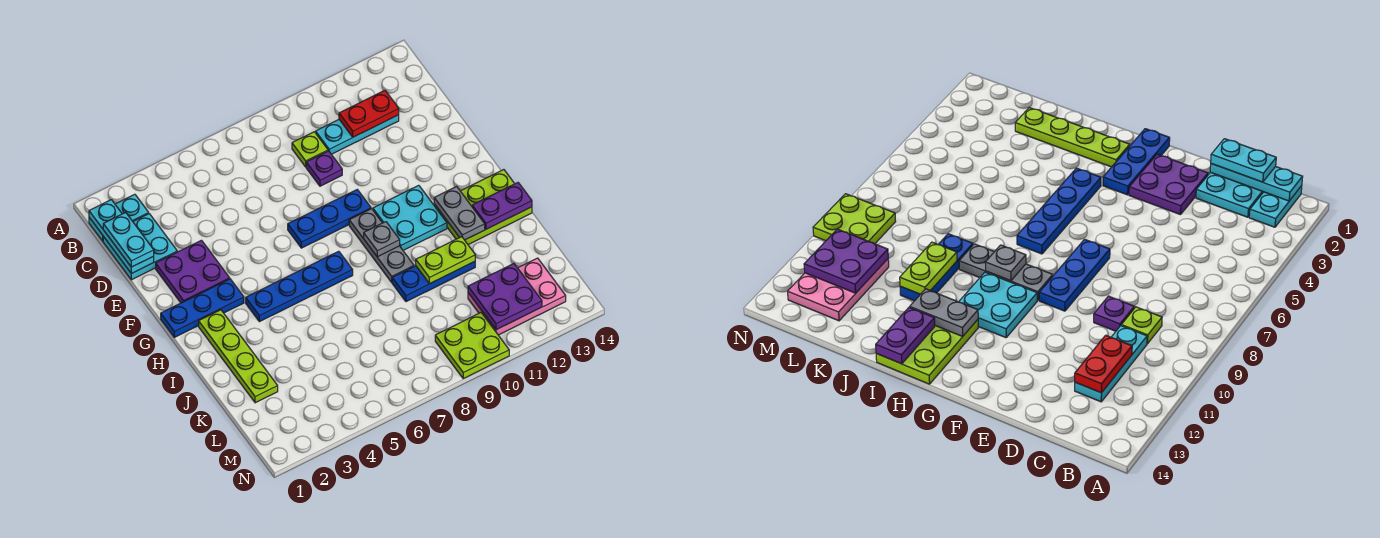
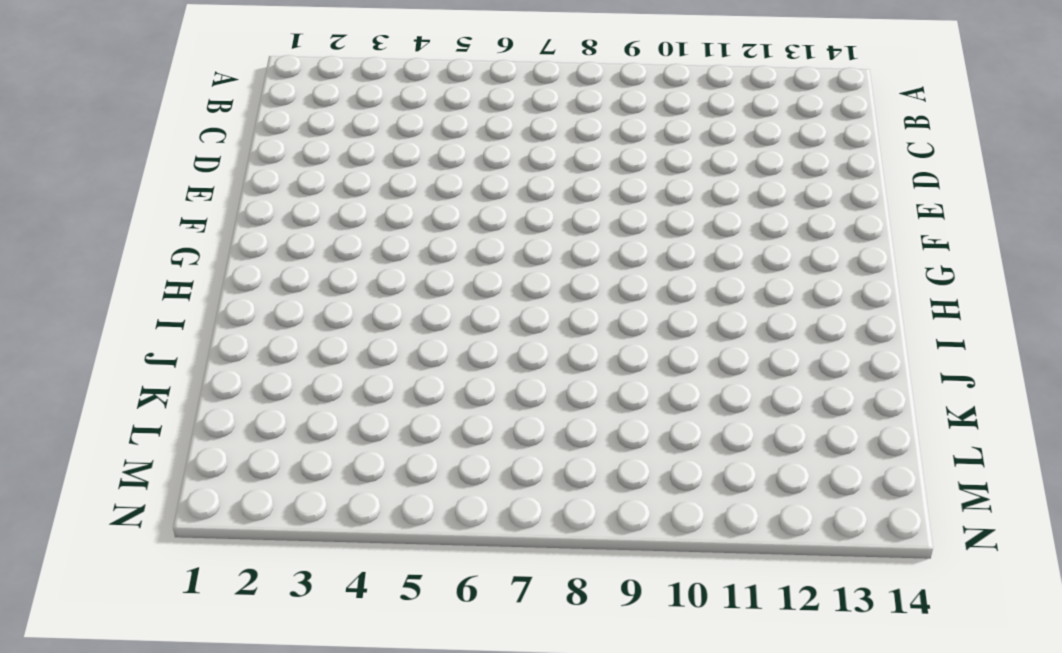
none -> cyan plate B1:B2 level 1
none -> cyan plate C1:D2 level 1
none -> lime plate C9 level 1

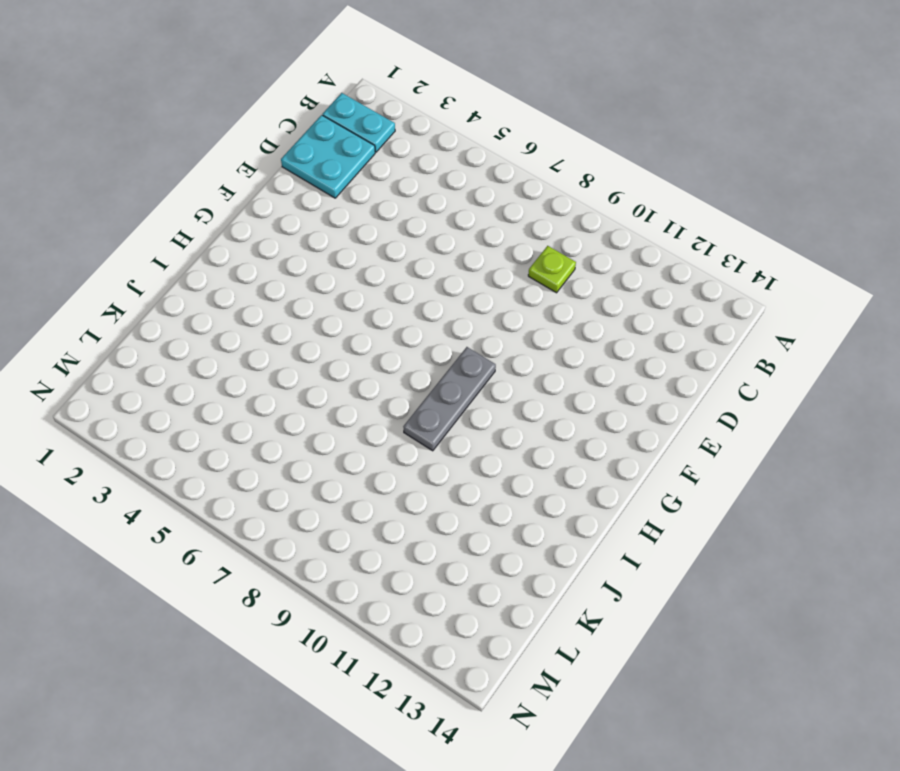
none -> cyan plate C10:C12 level 1
none -> purple plate D9 level 1
none -> purple plate E2:F3 level 1

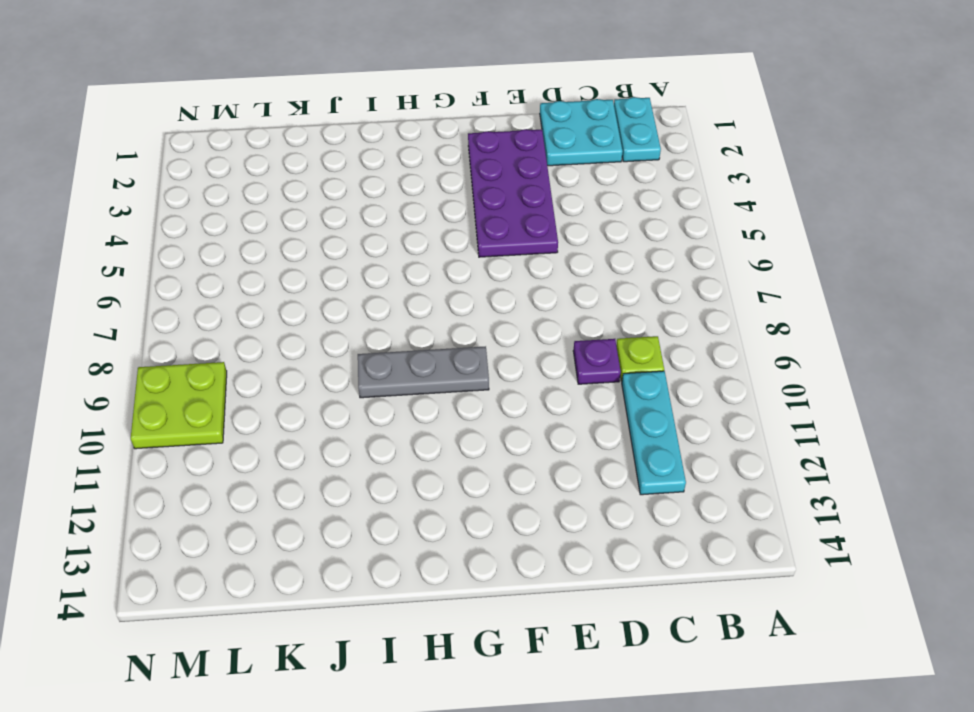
purple plate E2:F5 level 1 -> purple plate E2:F3 level 1
none -> blue plate F7:F9 level 1
none -> blue plate G1:G3 level 1
none -> cyan plate G10:H11 level 1

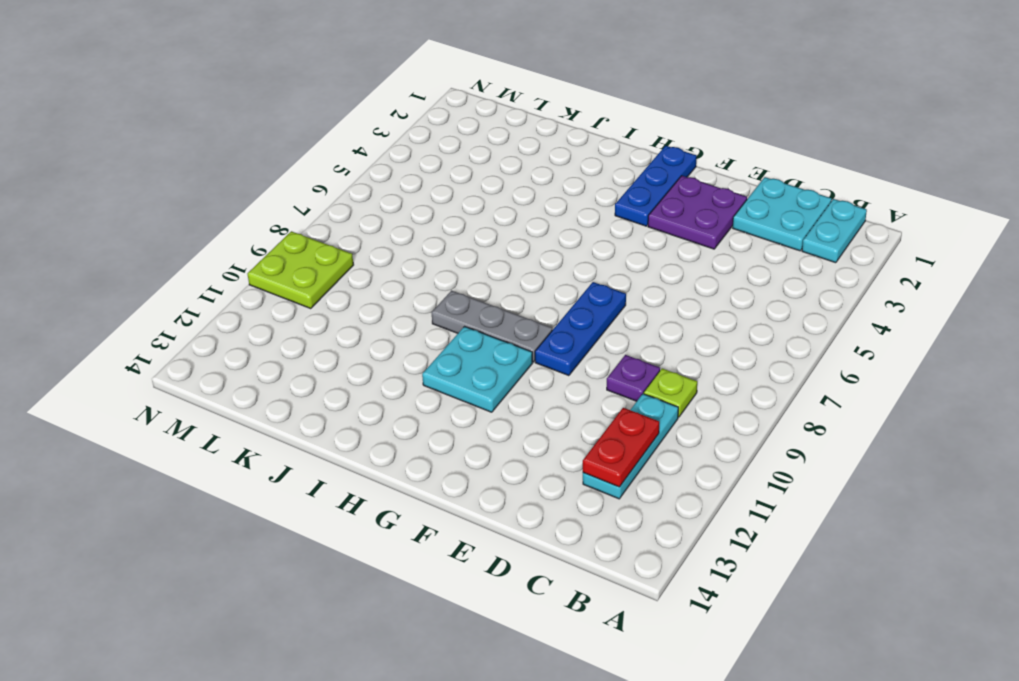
none -> lime plate H2:K2 level 1
none -> blue plate H4:H7 level 1
none -> lime plate H12:I14 level 1

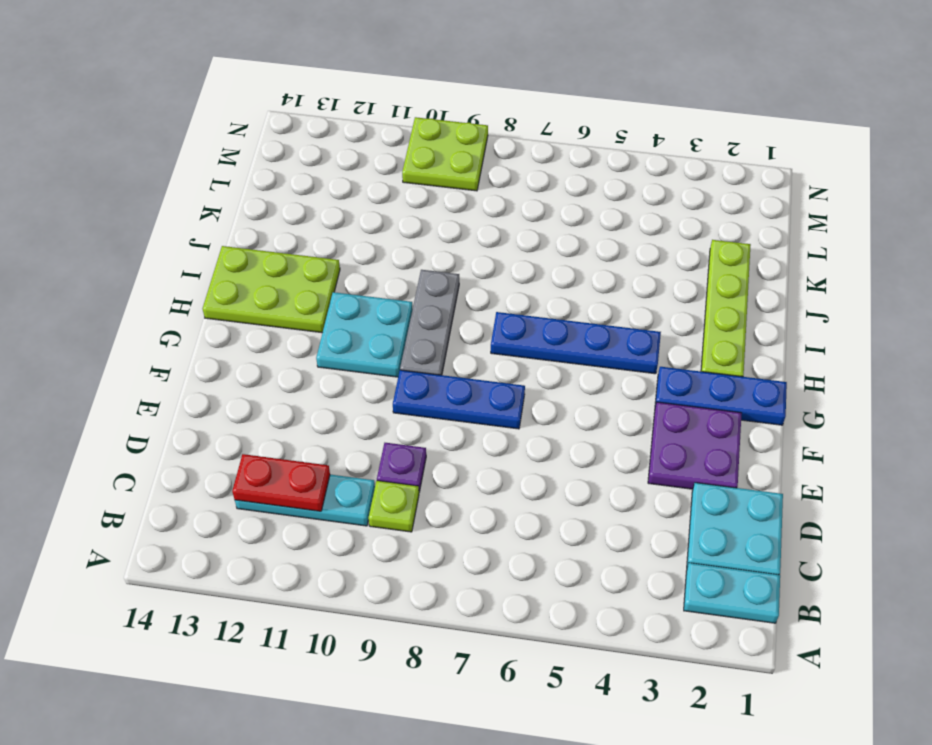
none -> blue plate J9:J11 level 1
none -> pink plate L11:M13 level 1
none -> cyan plate B1:D1 level 2

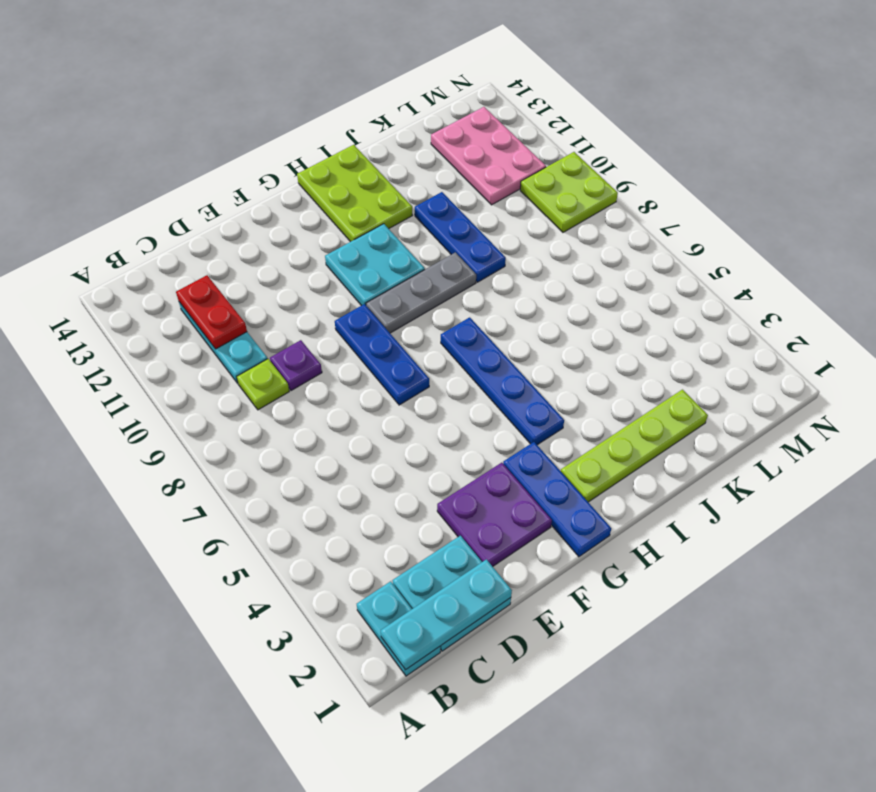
none -> grey plate H9 level 2
none -> grey plate H12:I12 level 2
none -> purple plate I13:I14 level 2

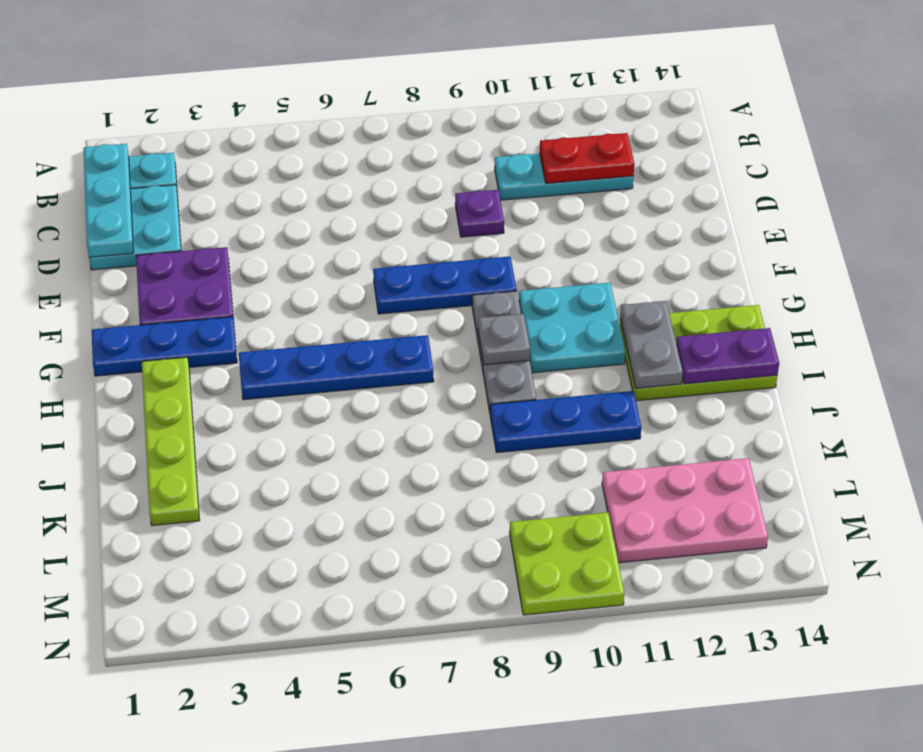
none -> lime plate C9 level 1
none -> lime plate J10:J11 level 2
none -> purple plate L11:M12 level 2

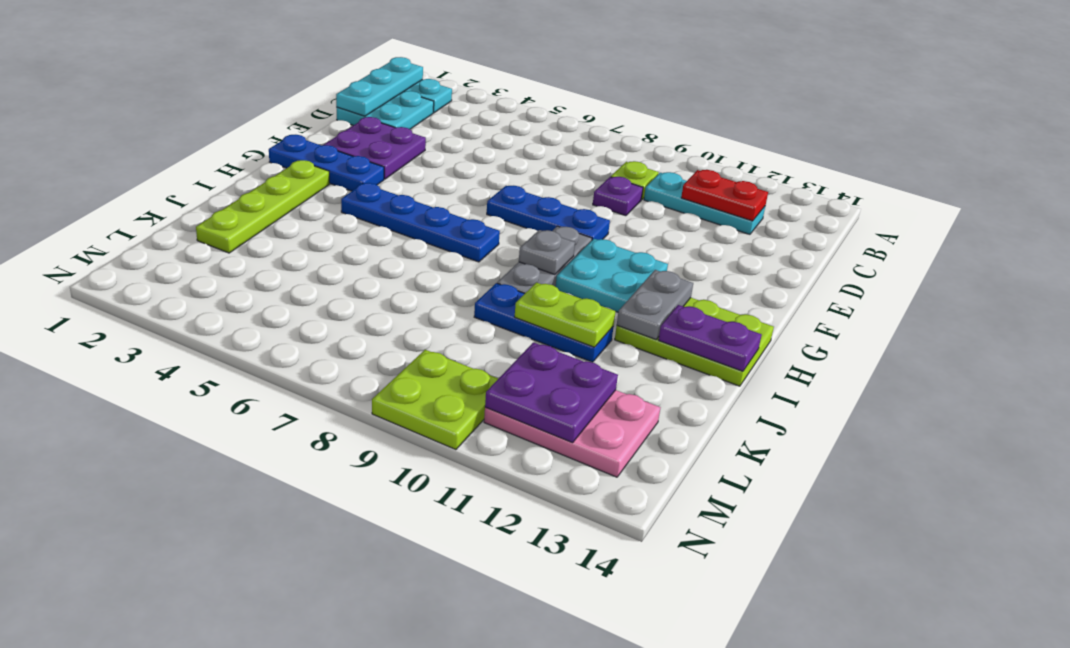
none -> cyan plate C1:D1 level 3

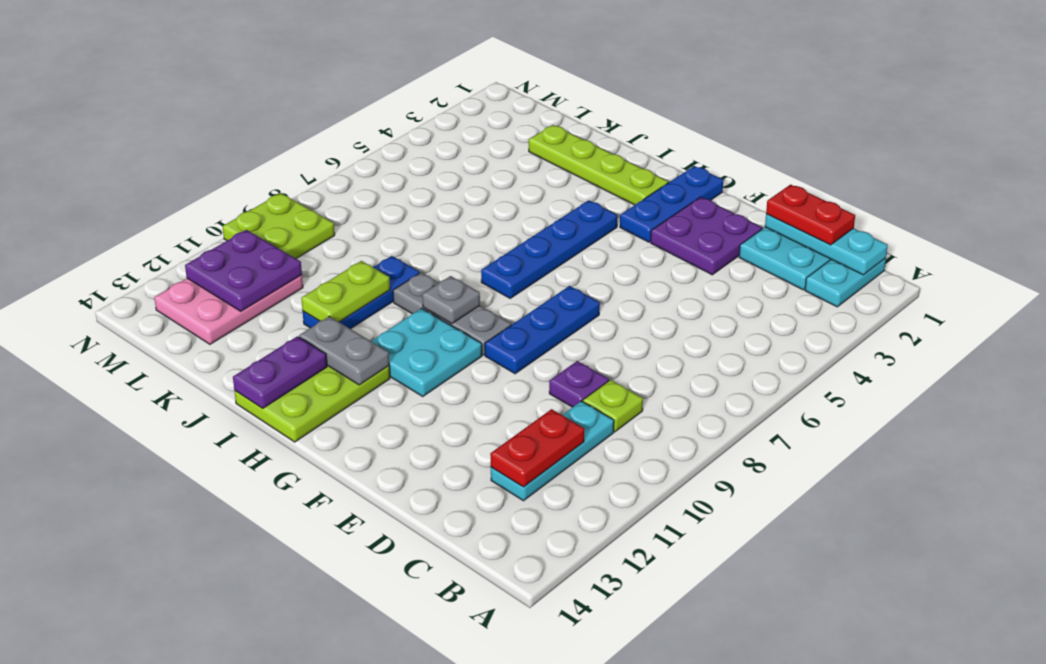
red plate C1:D1 level 3 -> cyan plate C1:D1 level 3

